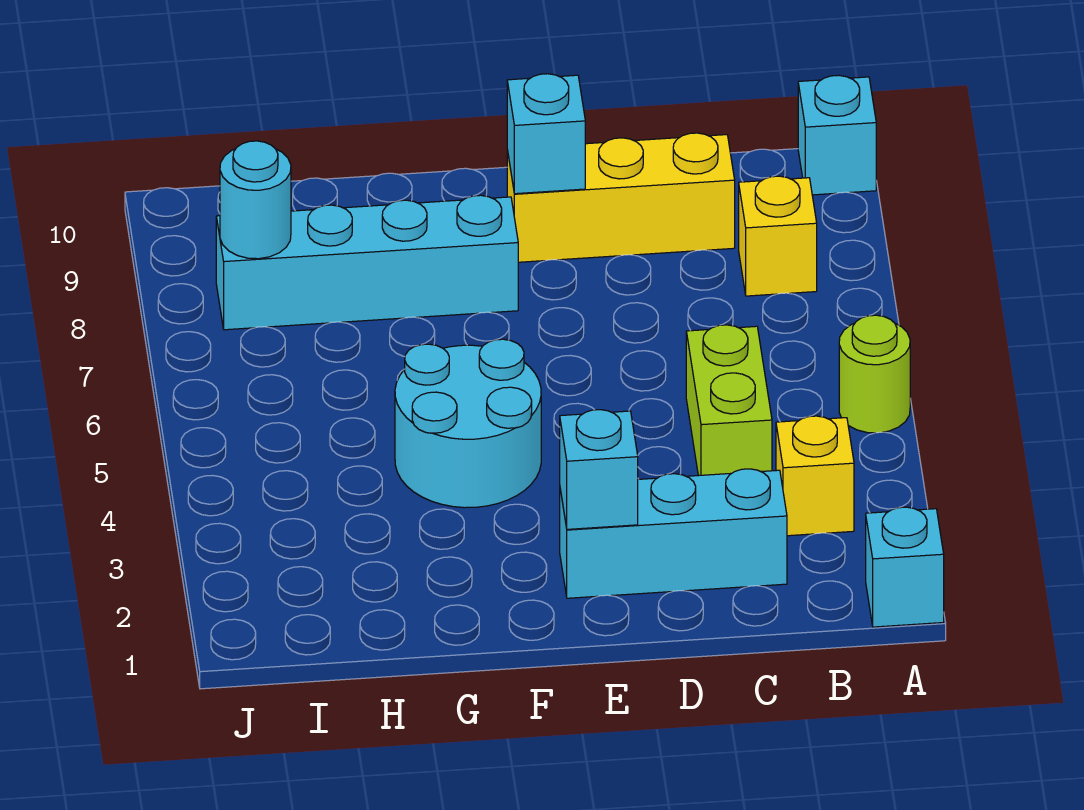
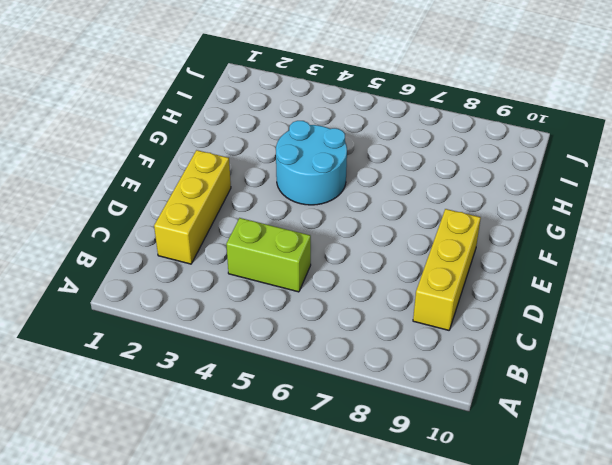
yellow brick C2:E2 level 1 -> cyan brick C2:E2 level 1
none -> cyan brick A1 level 1
none -> lime round brick A5 level 1
none -> cyan brick A10 level 1

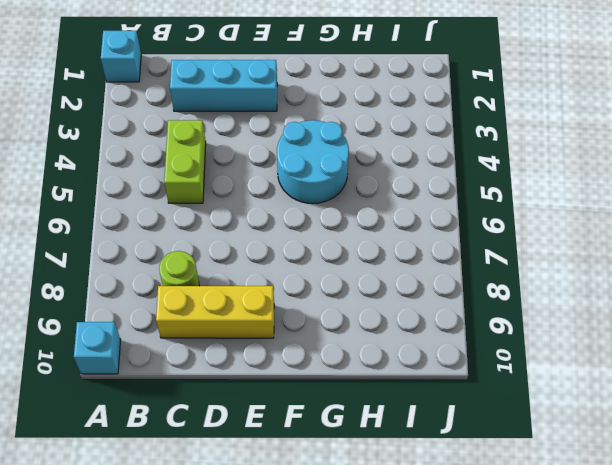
lime round brick C8 level 1 -> lime round brick A5 level 1
none -> yellow brick B3 level 1
none -> yellow brick B8 level 1
none -> cyan brick F8:I8 level 1

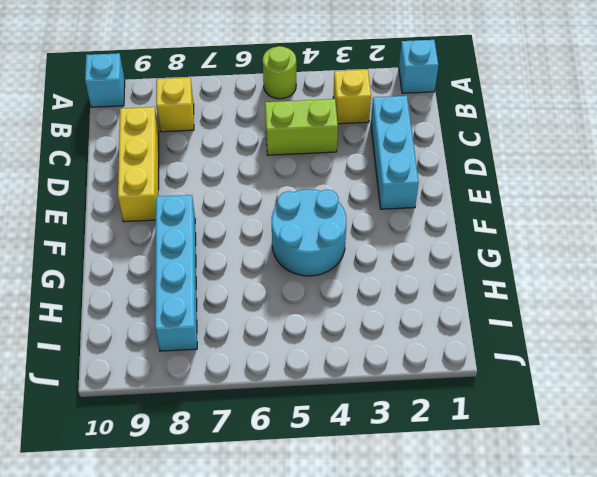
none -> cyan brick E2 level 2
none -> cyan brick E9 level 2
none -> cyan round brick I8 level 2

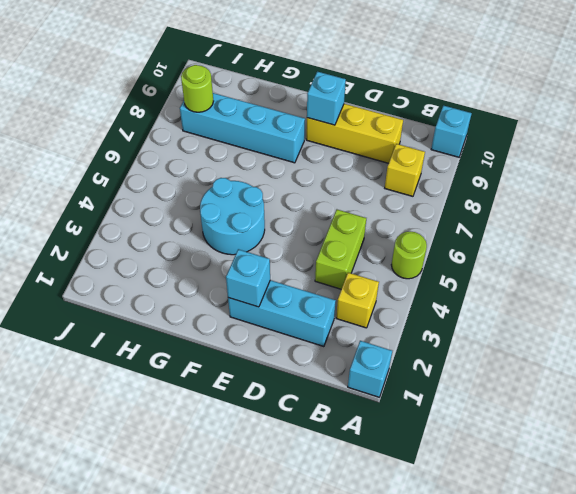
lime round brick I8 level 2 -> cyan round brick I8 level 2

